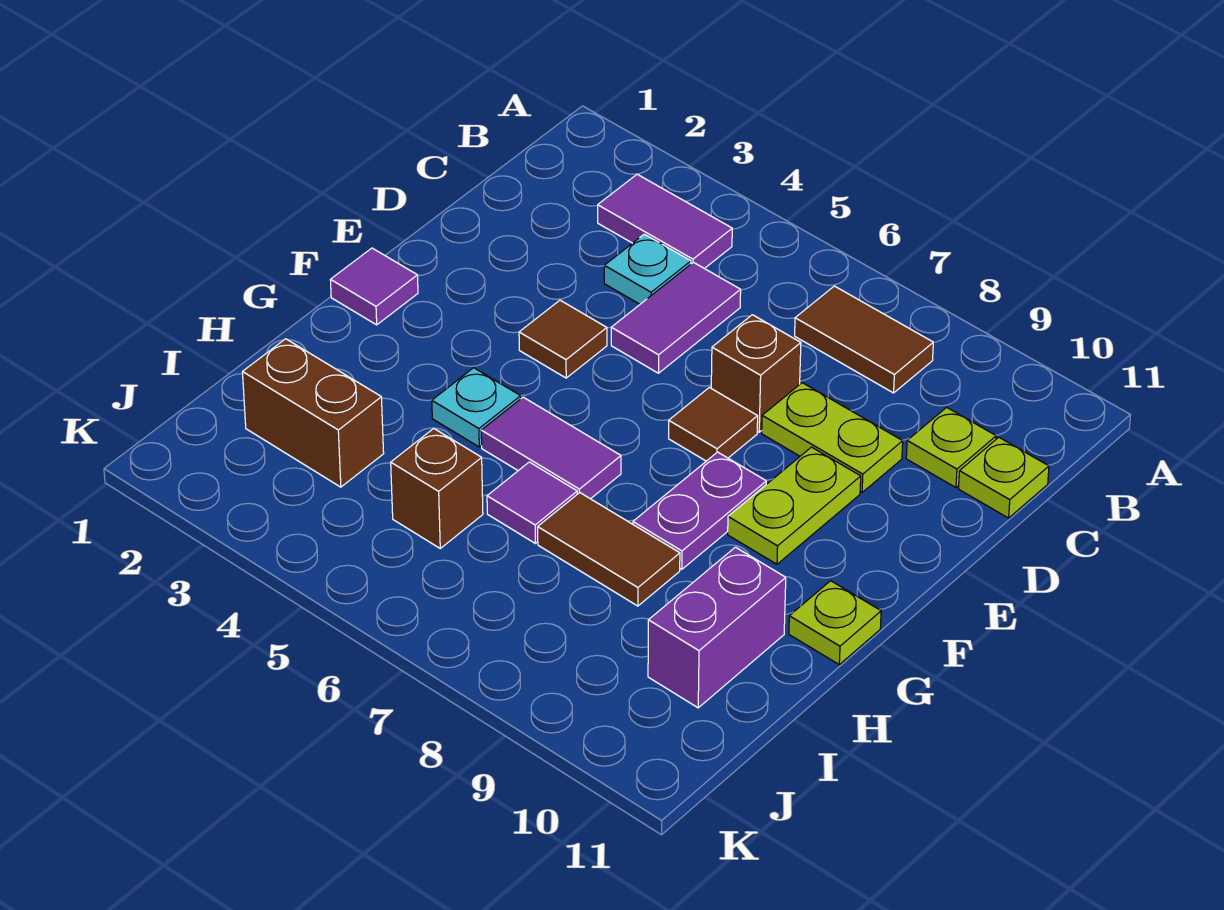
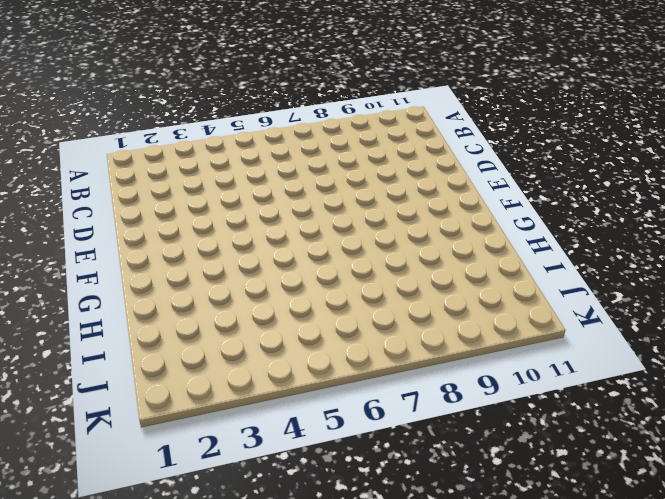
none -> purple tile B3:B4 level 1
none -> brown tile B7:B8 level 1
none -> cyan plate C4 level 1

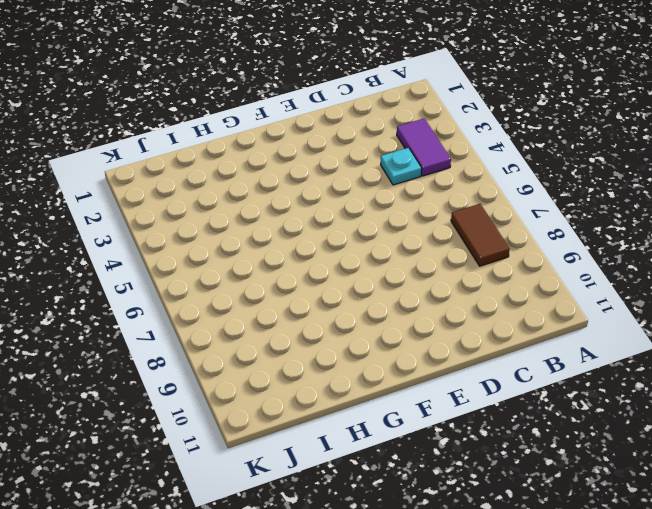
none -> purple tile C5:D5 level 1
none -> lime plate C10 level 1
none -> lime plate C11 level 1

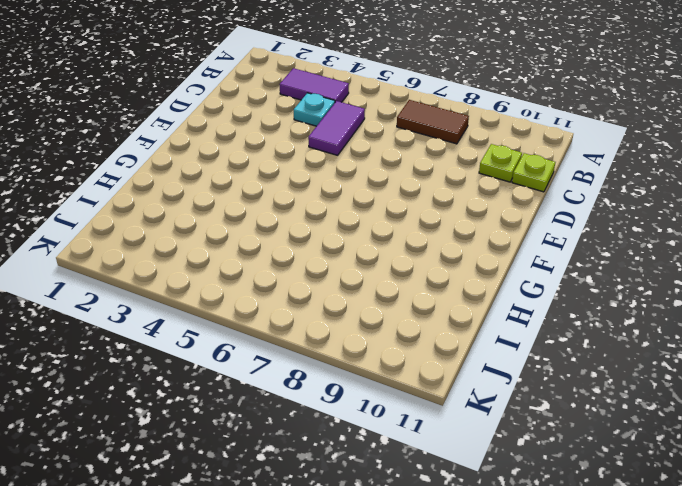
none -> brown brick D7 level 1
none -> lime plate D8:D9 level 1
none -> brown tile E4 level 1

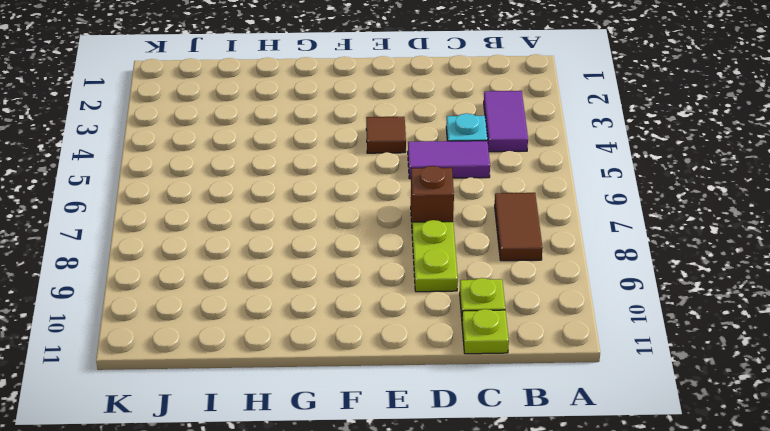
none -> brown tile E7 level 1
none -> lime plate E9:F9 level 1
none -> purple tile F1 level 1

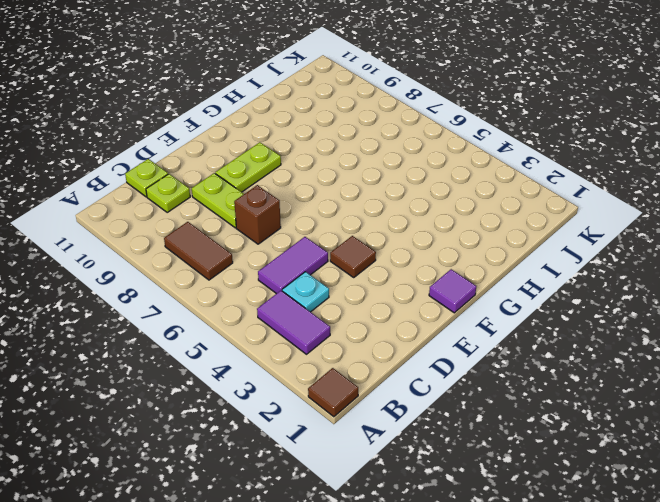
brown tile A1 level 1 -> brown tile E7 level 1
none -> purple plate F8:G8 level 1
none -> cyan plate G4 level 1
none -> purple tile G5:G6 level 1

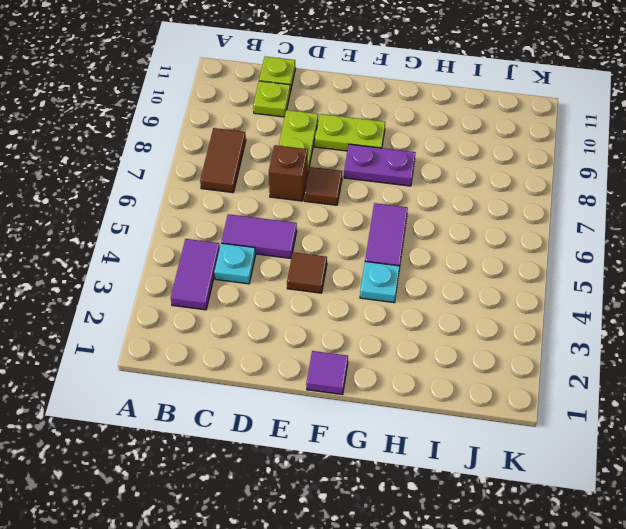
none -> lime plate G11 level 1
none -> purple tile H6 level 1
none -> brown tile H7:H8 level 1

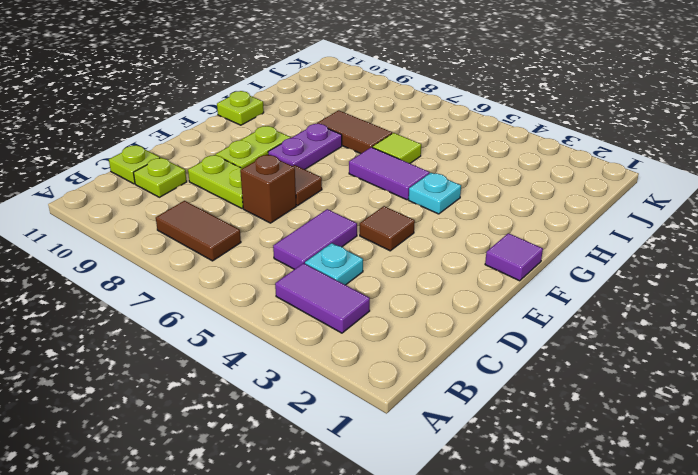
lime tile H6 level 1 -> purple tile H6 level 1
none -> purple brick H10:I10 level 1
none -> brown brick I2:I3 level 1
none -> brown brick I5 level 1

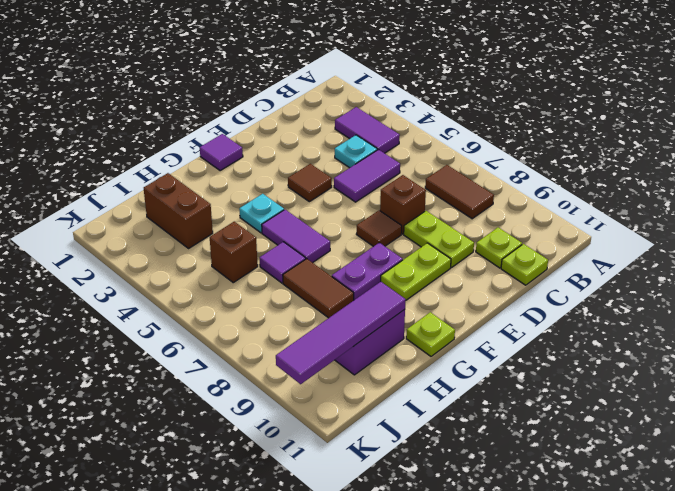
purple tile H10:K10 level 2 -> none

